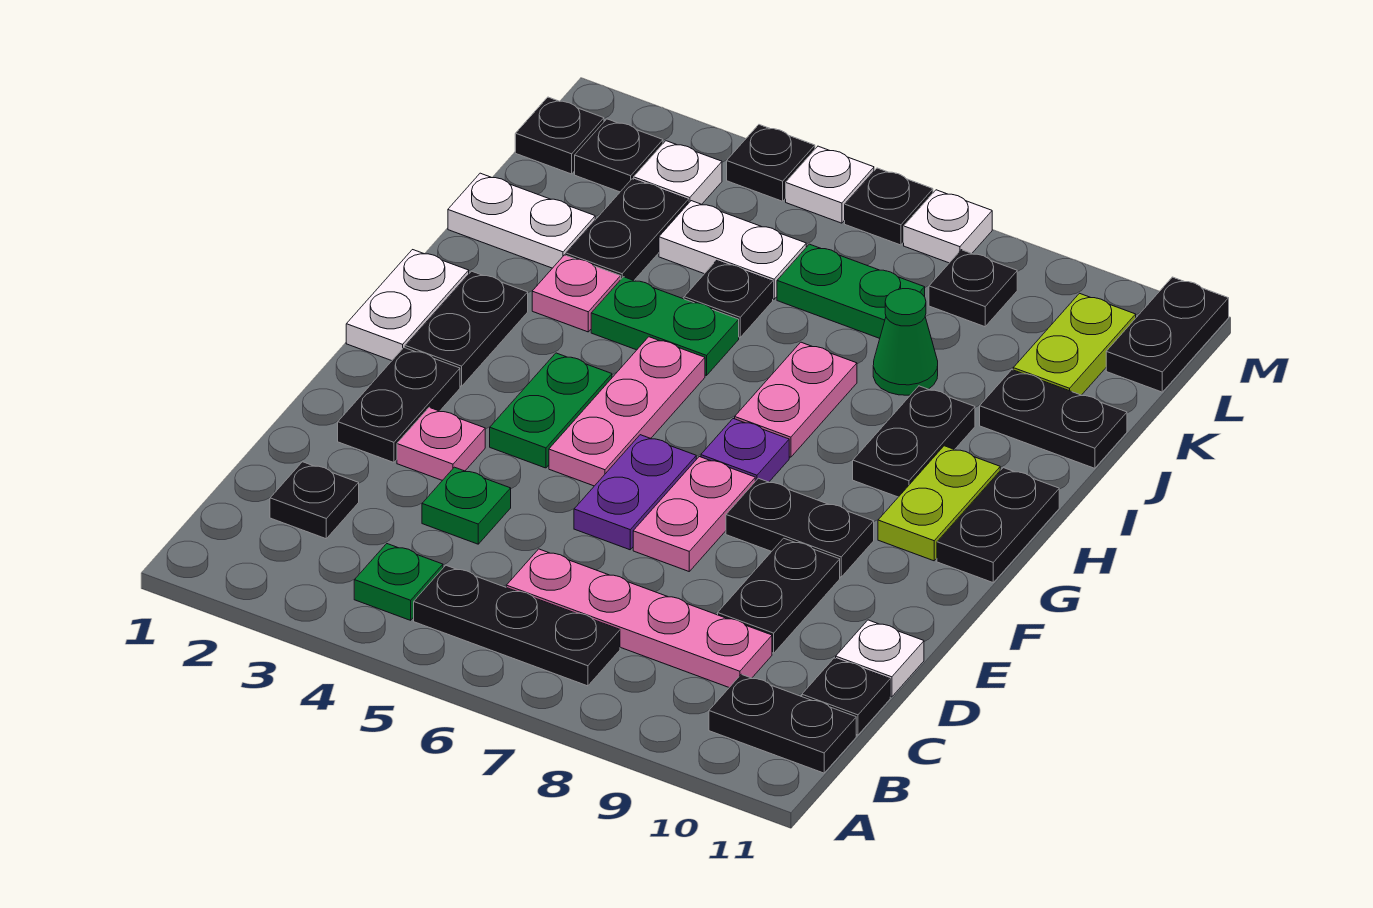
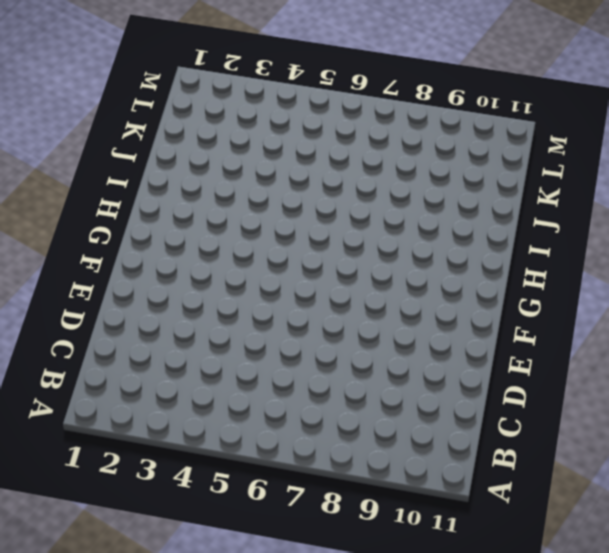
none -> green plate B4 level 1
none -> black plate B5:B7 level 1
none -> black plate B10:B11 level 1
none -> black plate C2 level 1

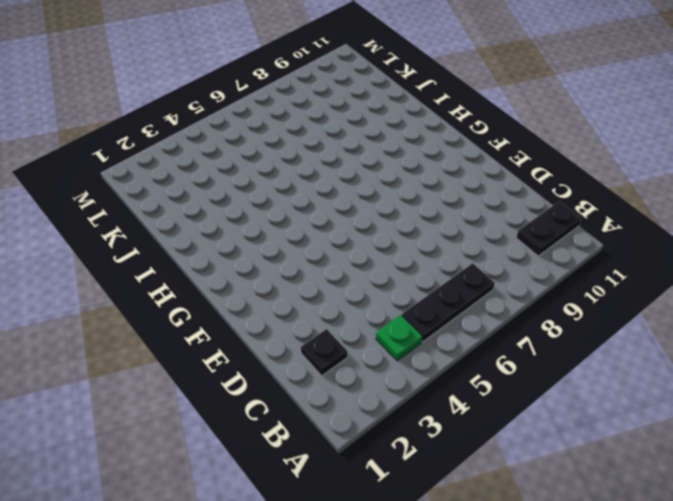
none -> pink plate C6:C9 level 1
none -> black plate C11 level 1
none -> green plate D4 level 1
none -> black plate D9:E9 level 1

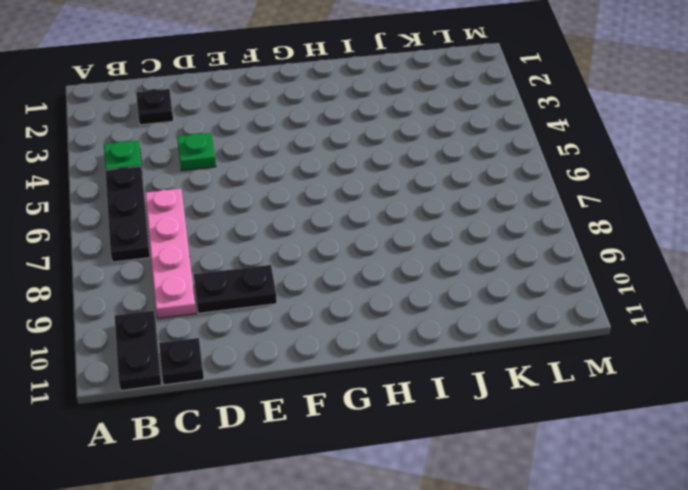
none -> white plate D11 level 1
none -> black plate E2:F2 level 1
none -> pink plate E3 level 1
none -> purple plate E6:F6 level 1

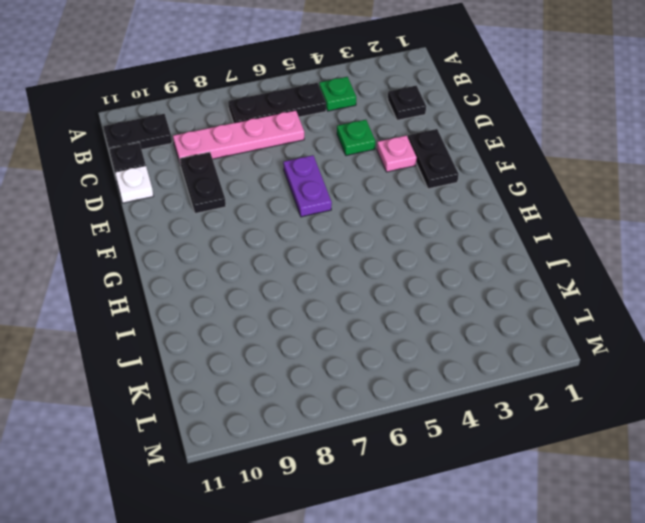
none -> pink plate E7:F7 level 1
none -> green plate F4:G4 level 1
none -> pink plate F5:H5 level 1
none -> black plate F8:F9 level 1

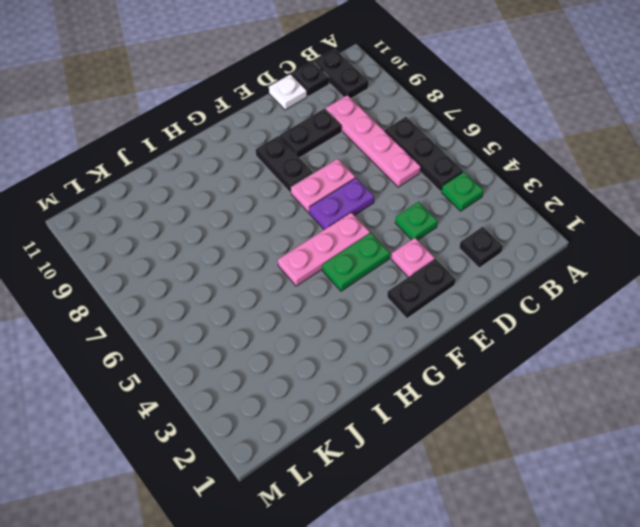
none -> white plate G1:H1 level 1
none -> black plate G2:H2 level 1
none -> purple plate G7 level 1
none -> lime plate G10:H10 level 1

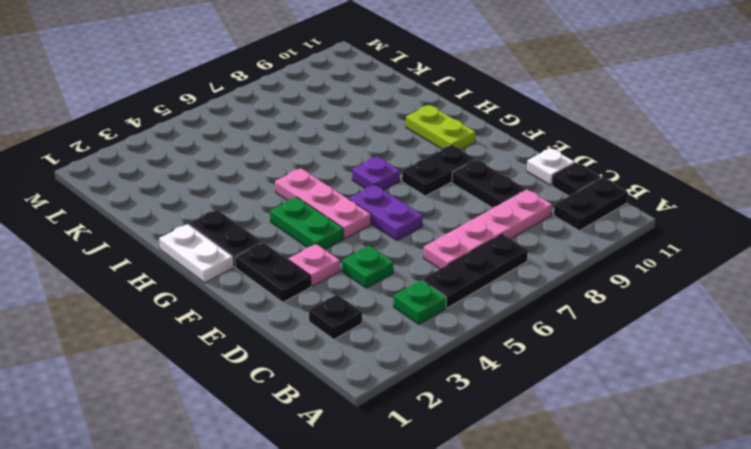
none -> pink plate E7:F7 level 1
none -> black plate G11:H11 level 1
none -> pink plate H7:I7 level 1
none -> black plate H9:I9 level 1

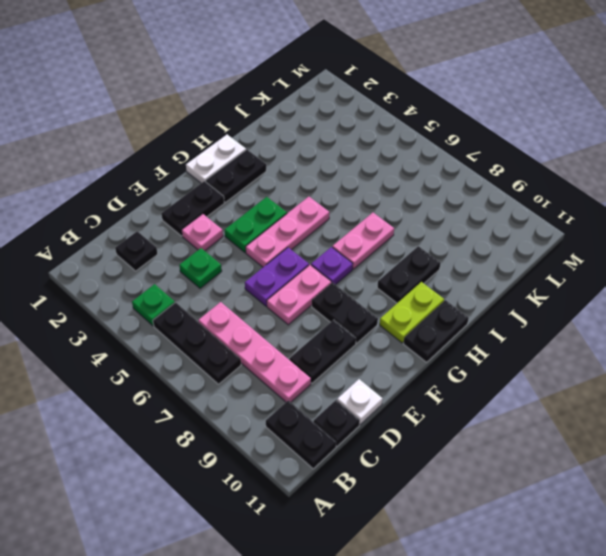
none -> pink plate I3 level 1
none -> green plate I4:I5 level 1
none -> white plate J1:J2 level 1
none -> black plate J3:K3 level 1

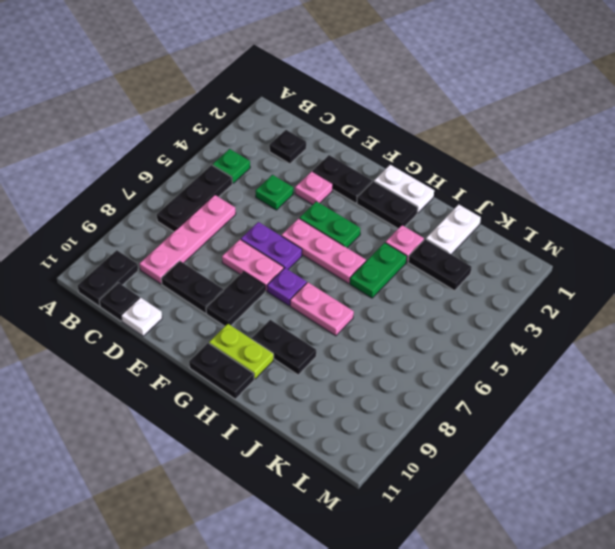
none -> black plate J5 level 1
none -> green cone J8 level 1
none -> black plate J10:J11 level 1
none -> white plate K4:K5 level 1

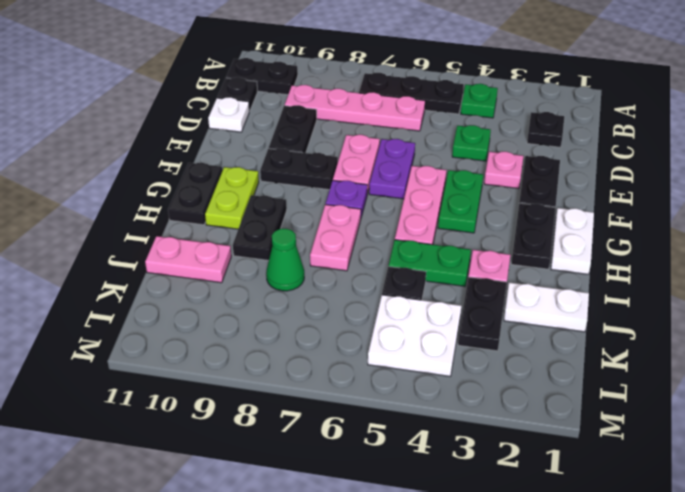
pink plate J10:J11 level 1 -> black plate J10:J11 level 1
white plate K4:L5 level 1 -> white plate K4:K5 level 1
none -> green plate K6:K7 level 1
none -> lime plate K10:L10 level 1
none -> black plate L1 level 1
none -> black plate L2 level 1

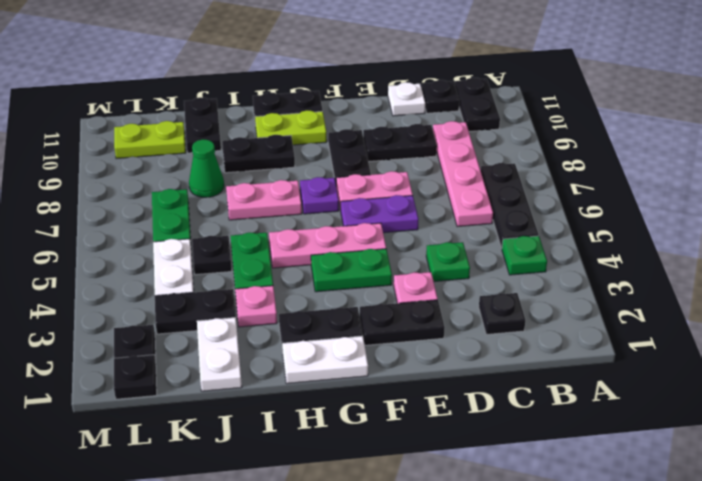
none -> white plate L3 level 1
none -> black plate L8 level 1
none -> black plate L11:M11 level 1
none -> black plate M4 level 1

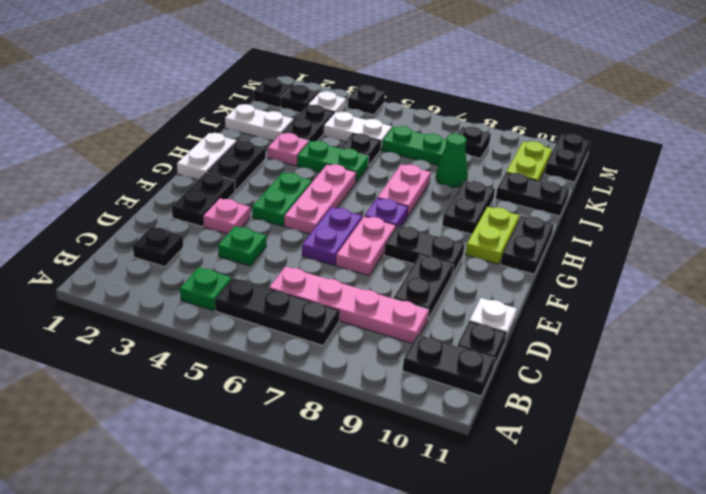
none -> white plate M5 level 1
none -> black plate M6 level 1
none -> white plate M7 level 1

